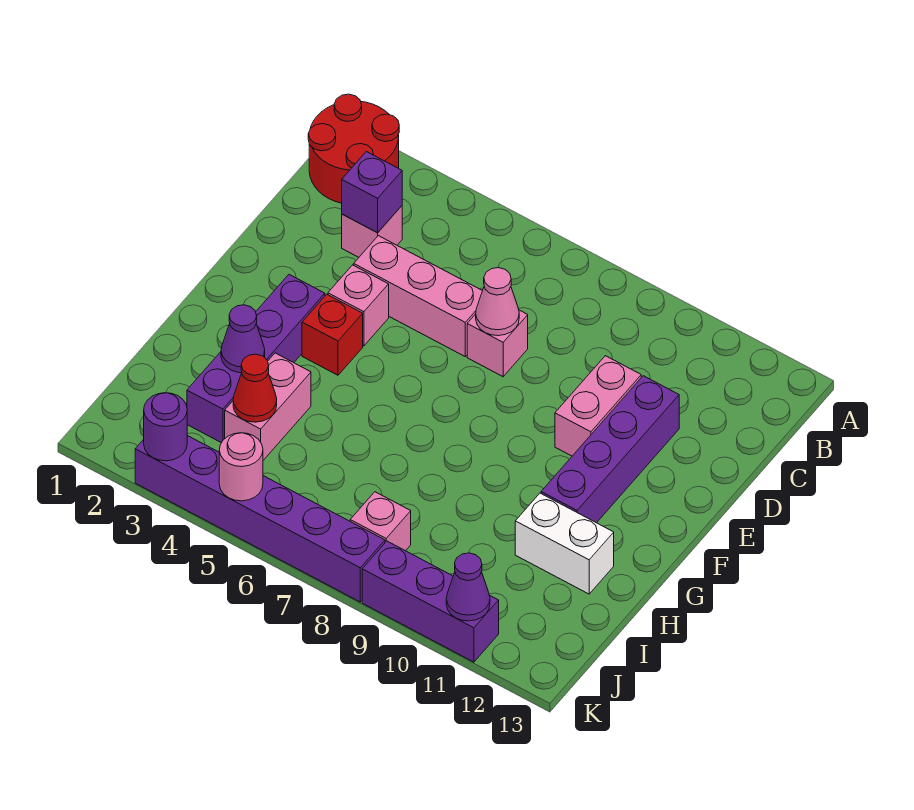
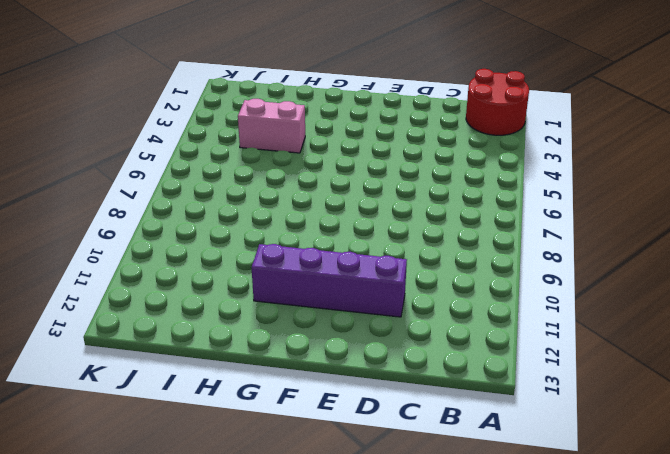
none -> pink brick C3 level 1
none -> pink brick D4:D6 level 1
none -> pink brick D7 level 1

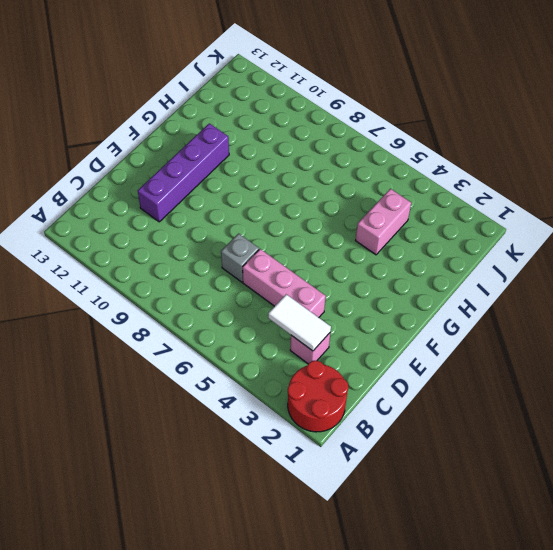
white tile C3:C4 level 2 -> purple brick C3 level 2
grey brick D7 level 1 -> pink brick D7 level 1
none -> pink brick D10:E10 level 1
none -> pink brick E4 level 1
none -> purple brick F3:I3 level 1

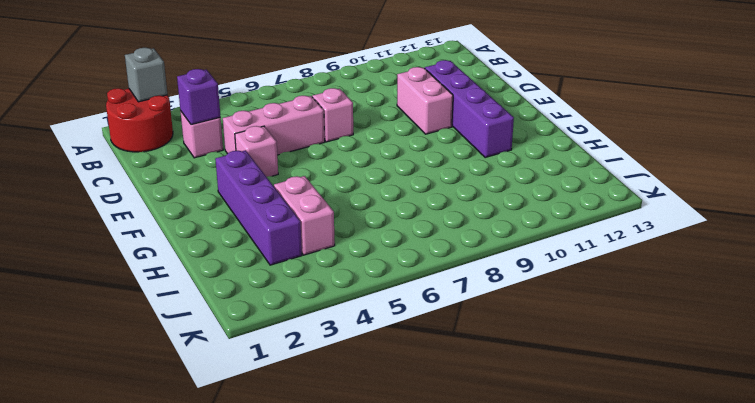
grey brick A2 level 2 -> none
none -> red brick F4 level 1
none -> white brick H11:H12 level 1
none -> pink brick J8 level 1

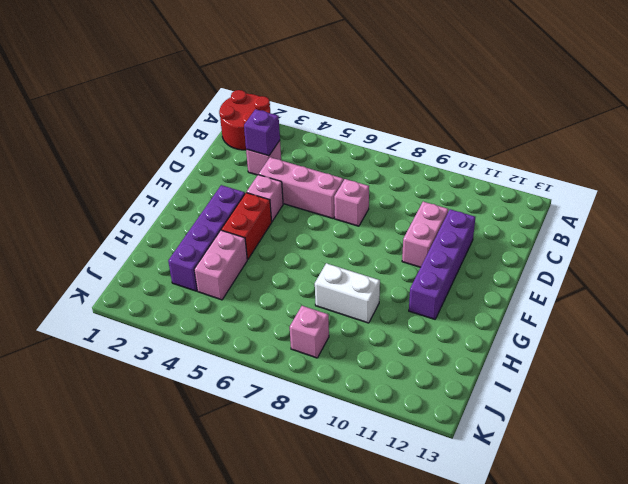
red brick F4:G4 level 1 -> red brick F4 level 1
white brick H8:H9 level 1 -> white brick H11:H12 level 1
none -> purple brick K3:K8 level 1
none -> purple brick K9:K11 level 1
none -> pink cone D7 level 2

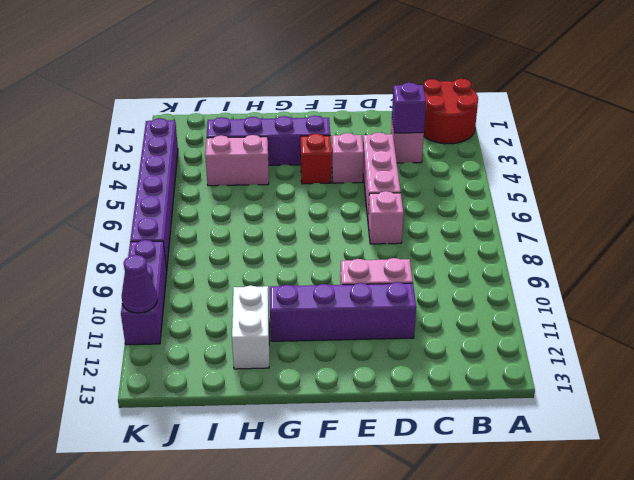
none -> pink brick J8 level 1
none -> pink cone D7 level 2
none -> purple cone H3 level 2

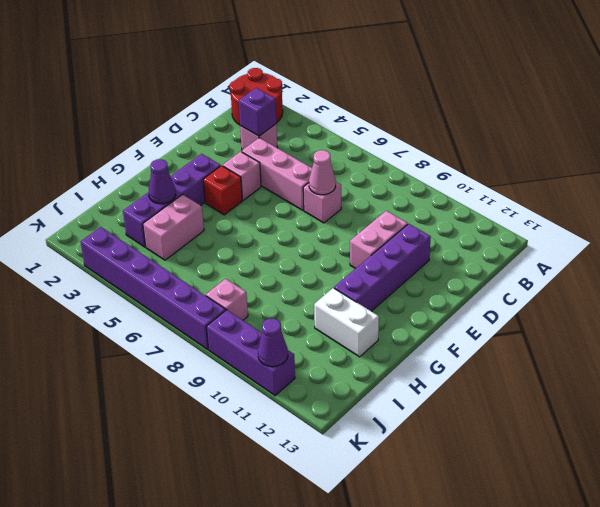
none -> red cone I4 level 2
none -> purple round brick K3 level 2
none -> pink round brick K5 level 2

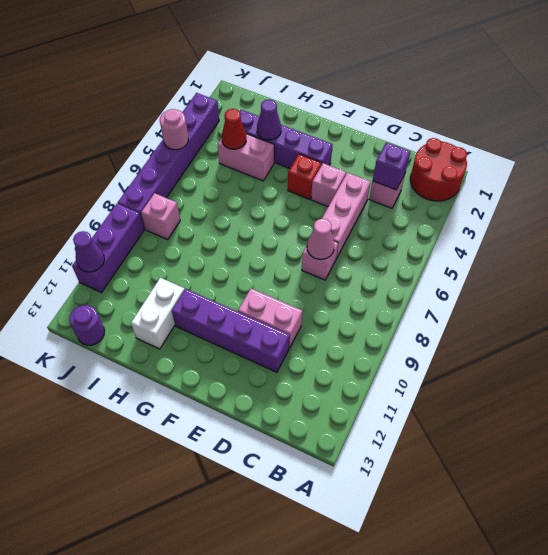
purple round brick J13 level 1 -> purple round brick K3 level 2

